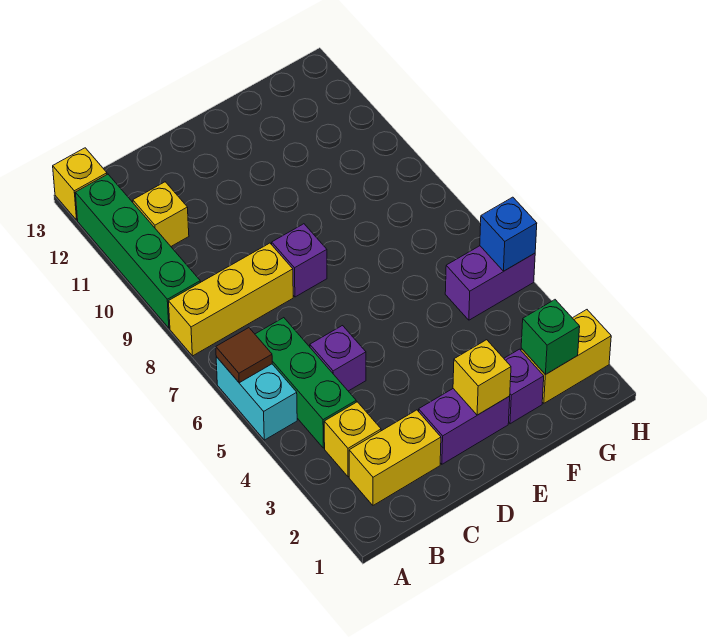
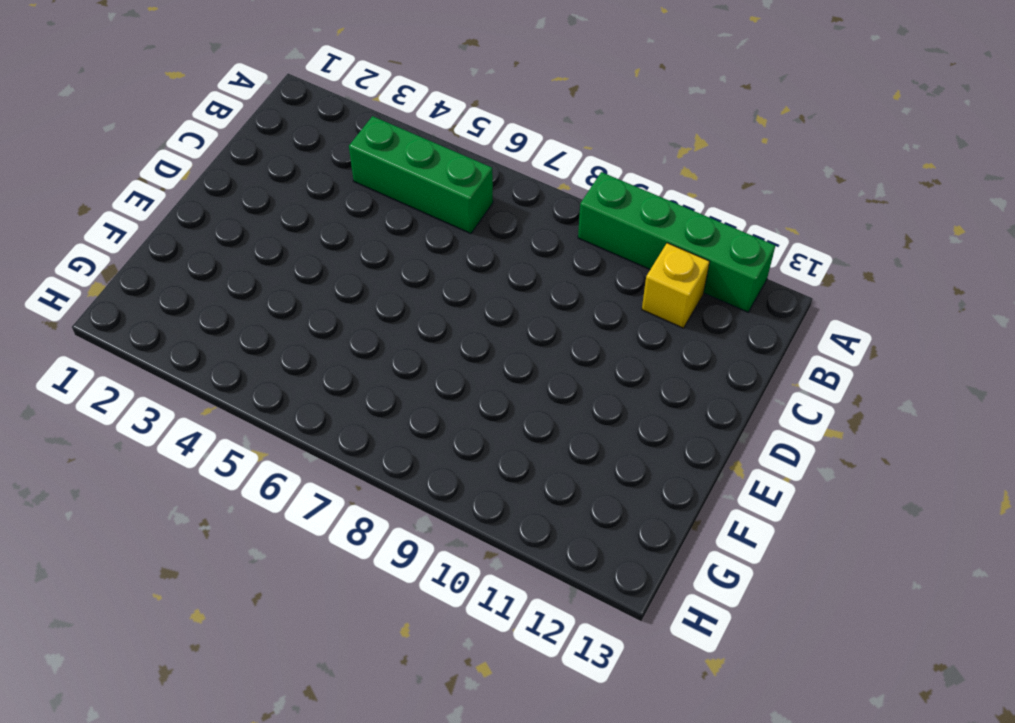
none -> cyan brick A5:A6 level 1
none -> yellow brick A8:C8 level 1
none -> yellow brick A13 level 1

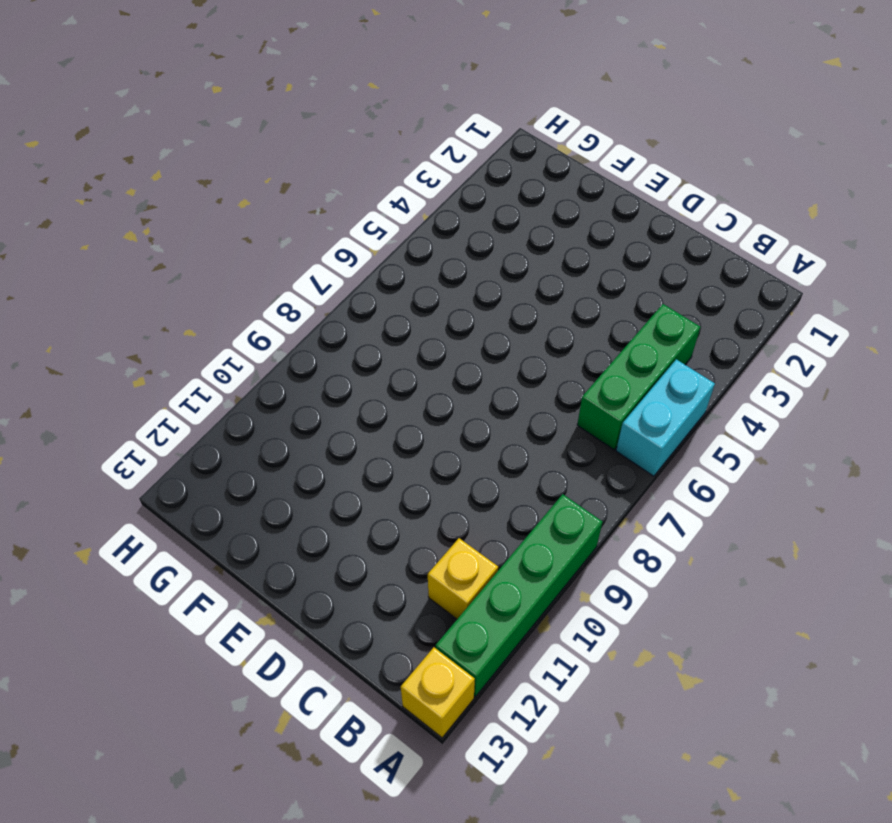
none -> yellow brick A8:C8 level 1
none -> yellow brick B2:C2 level 1
none -> yellow brick B3 level 1

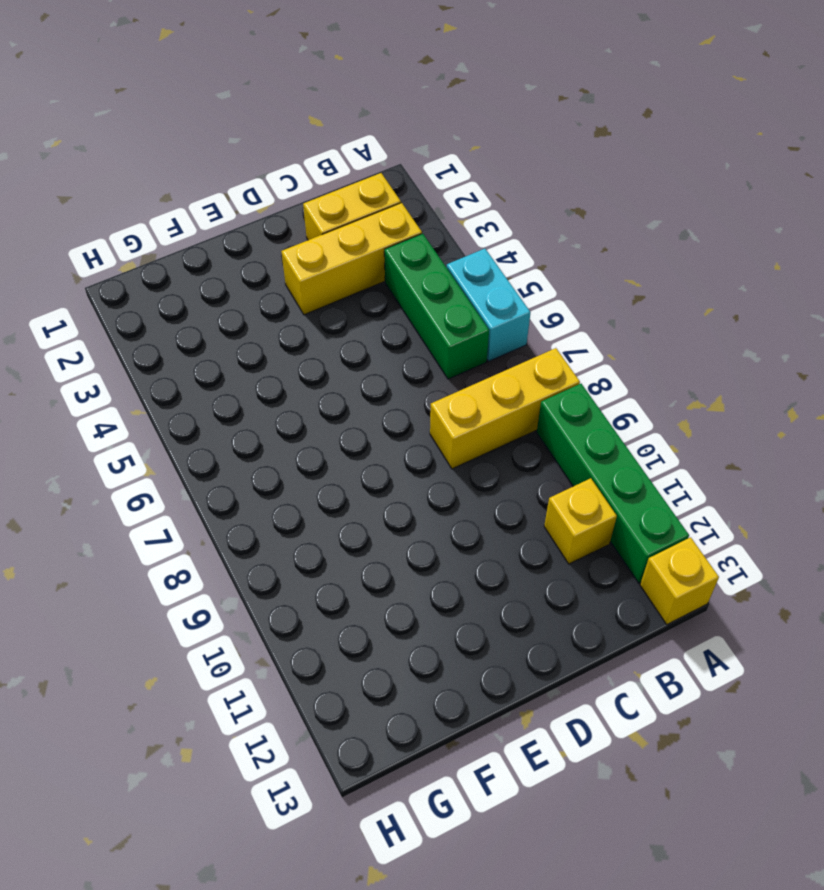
yellow brick B3:D3 level 1 -> yellow brick B3 level 1
none -> purple brick C5 level 1
none -> purple brick D2:E2 level 1
none -> purple brick D8 level 1

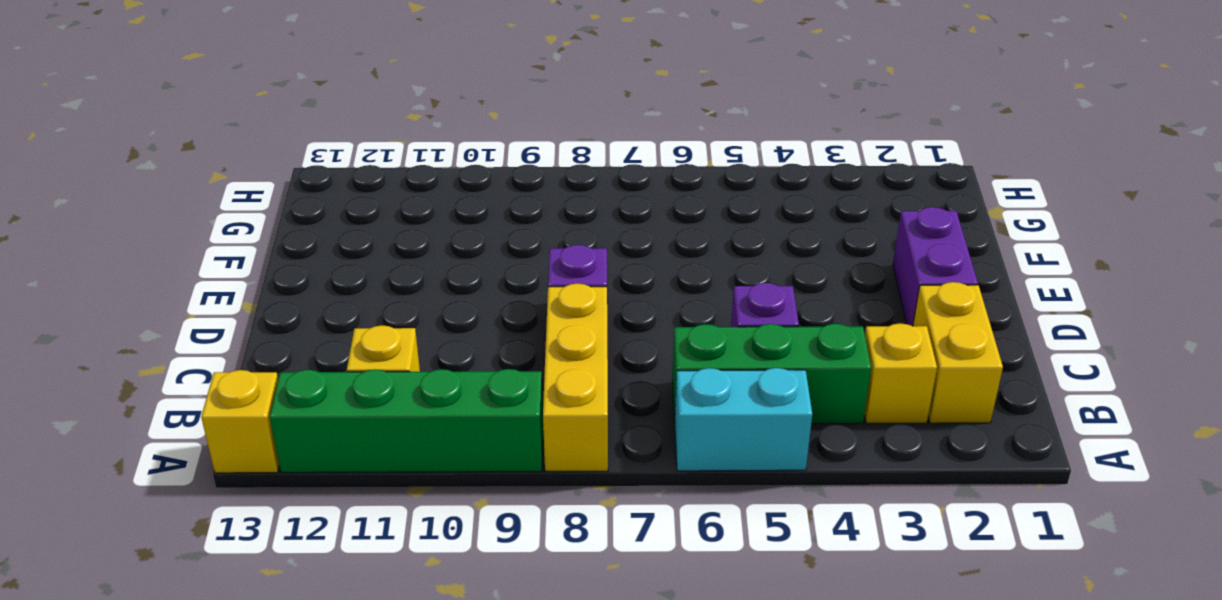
none -> purple brick F2 level 1
none -> yellow brick G2:H2 level 1
none -> purple brick G5:H5 level 1

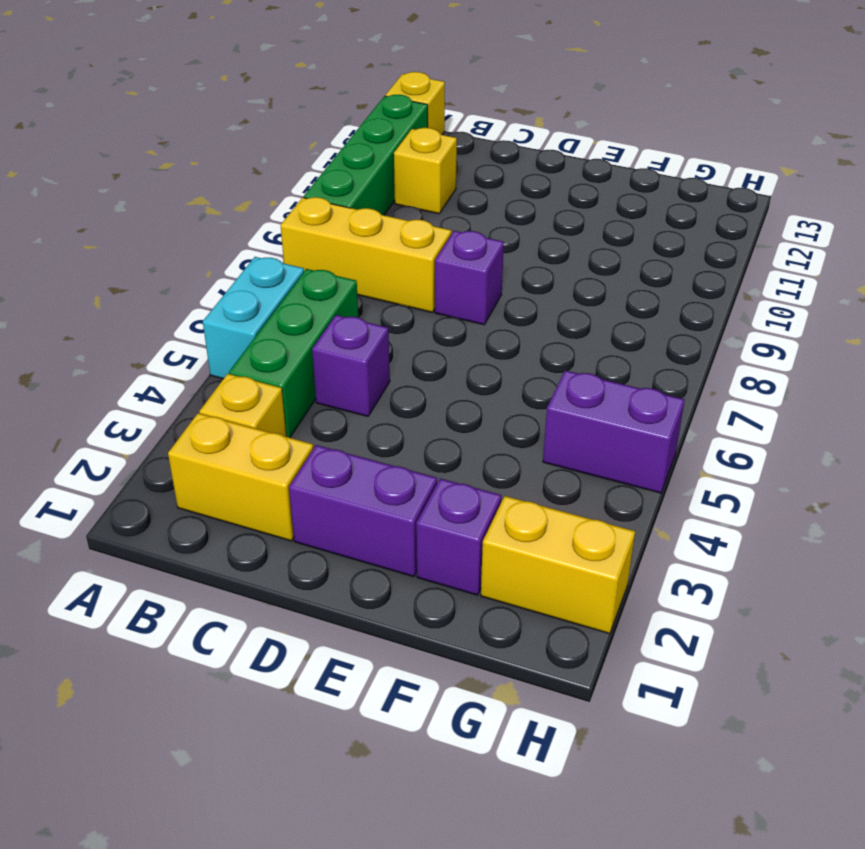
none -> brown tile A6 level 2
none -> yellow brick E2 level 2
none -> green brick G2 level 2

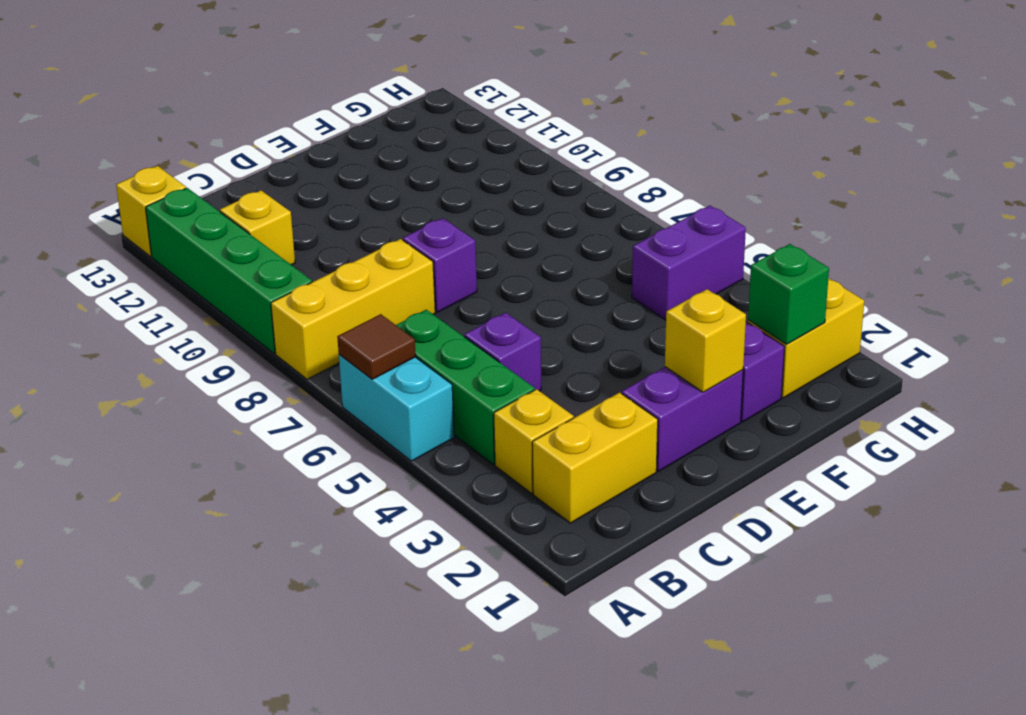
none -> blue brick H5 level 2

